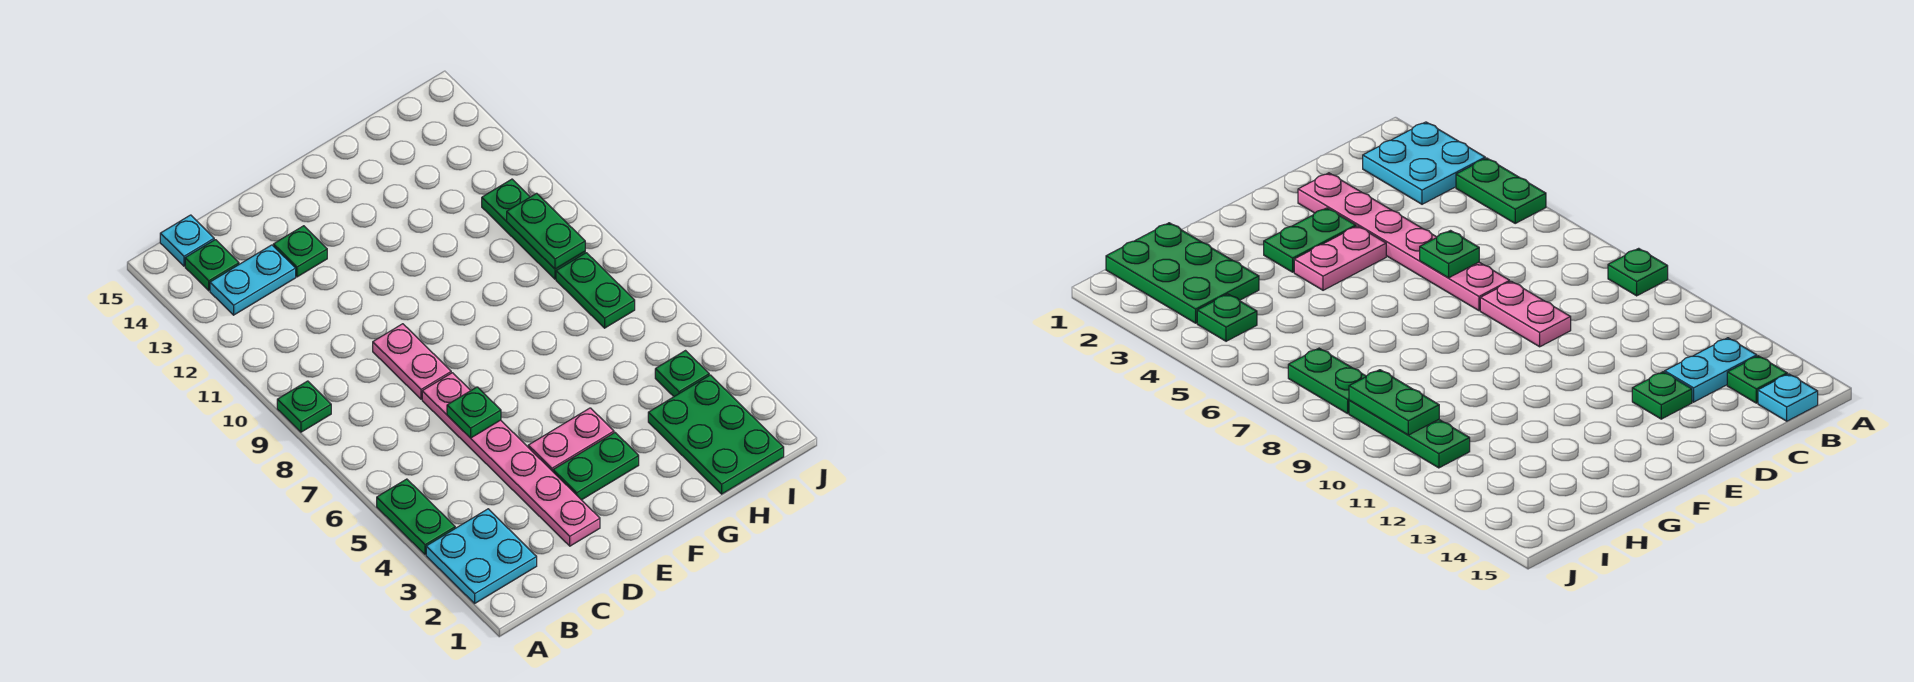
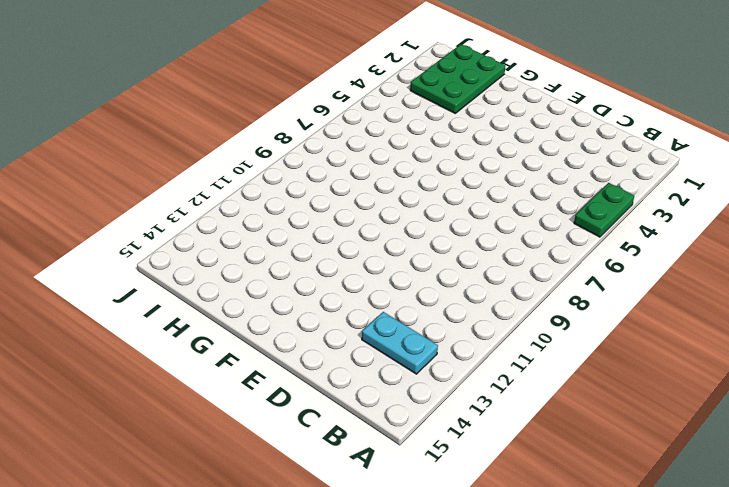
none -> cyan plate A2:B3 level 1
none -> green plate A9 level 1
none -> green plate B14 level 1

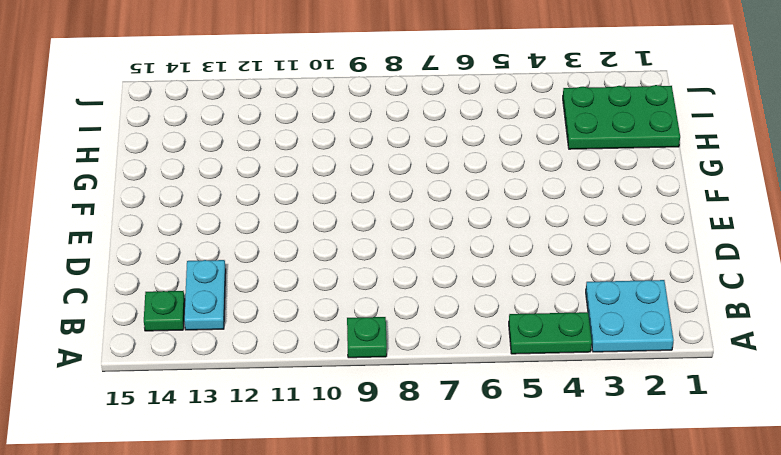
none -> cyan plate B15 level 1
none -> pink plate D2:D7 level 1
none -> pink plate D8:D9 level 1

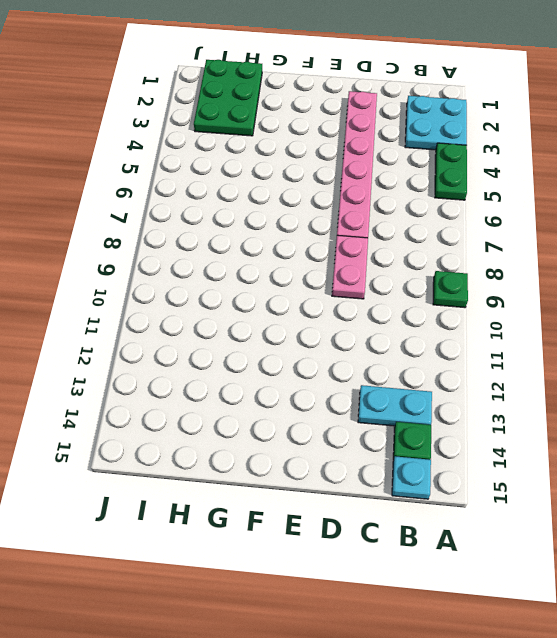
none -> green plate D13 level 1
none -> green plate E3:F3 level 1
none -> pink plate E4:F4 level 1

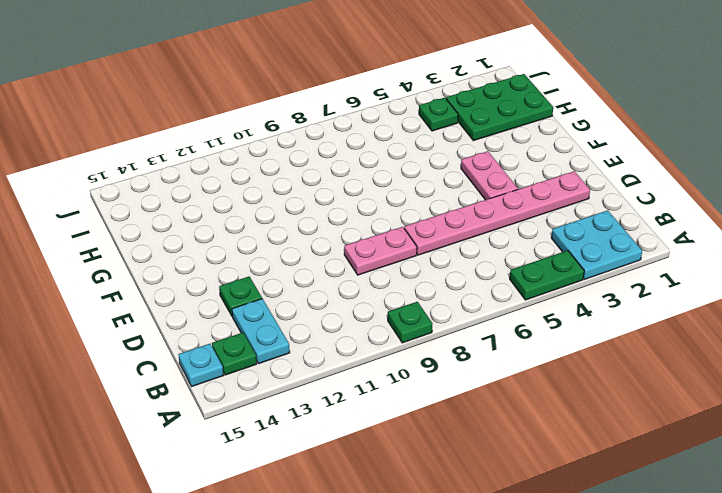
none -> green plate E3:F3 level 1
none -> green plate I7:I8 level 1
none -> green plate I9:I11 level 1

